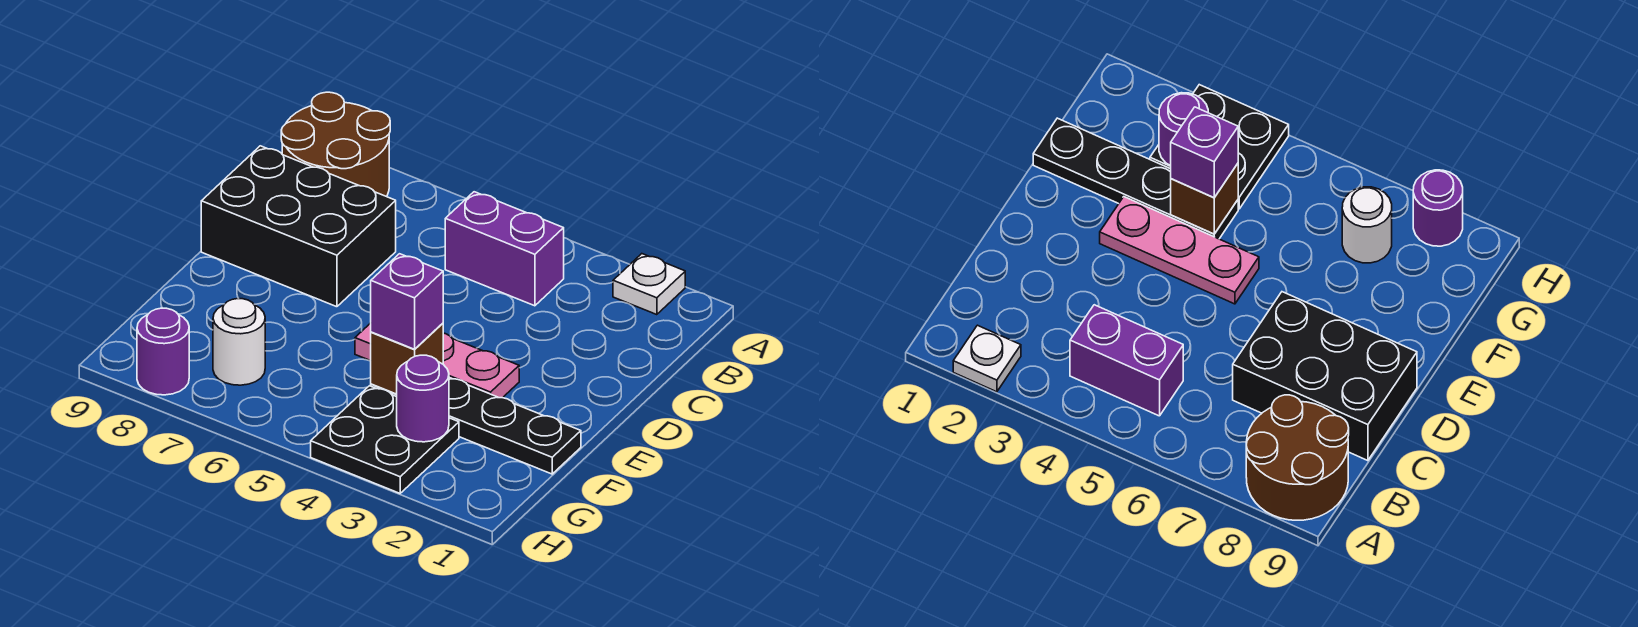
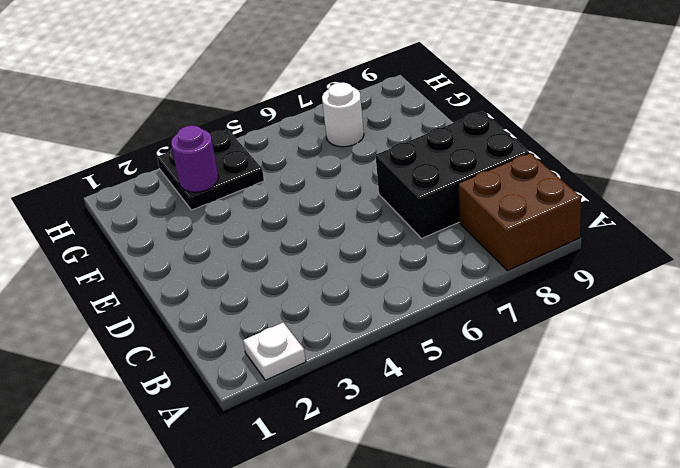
brown brick A8:B9 level 1 -> brown round brick A8:B9 level 1
none -> purple brick B4:B5 level 1
none -> pink plate E3:E5 level 1
none -> black plate F1:F4 level 1

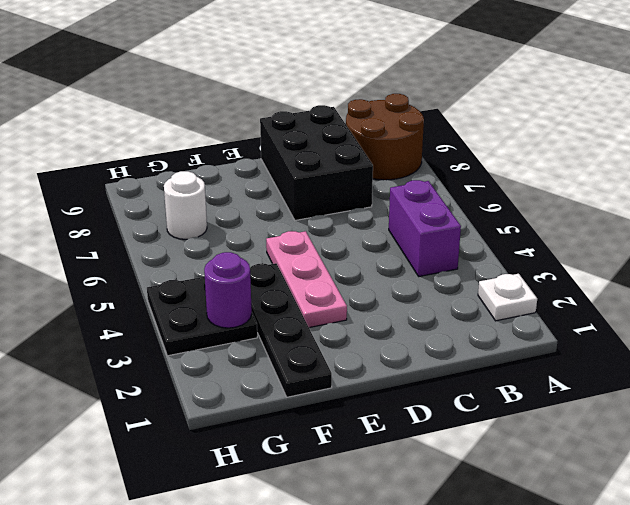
none -> purple round brick H8 level 1
none -> brown brick F4 level 2
none -> purple brick F4 level 3

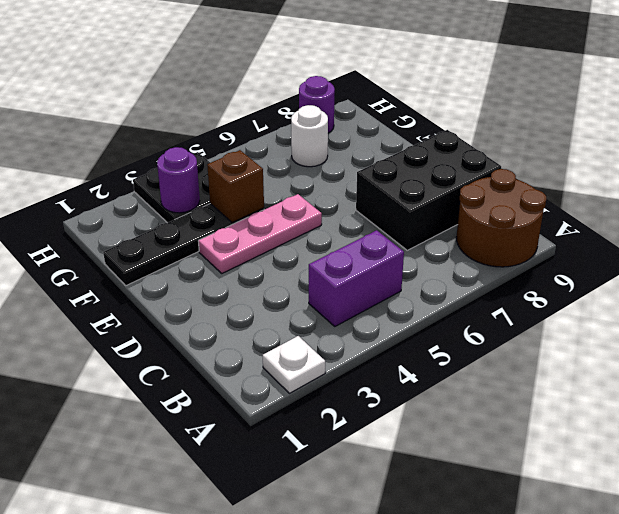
none -> purple brick F4 level 3

